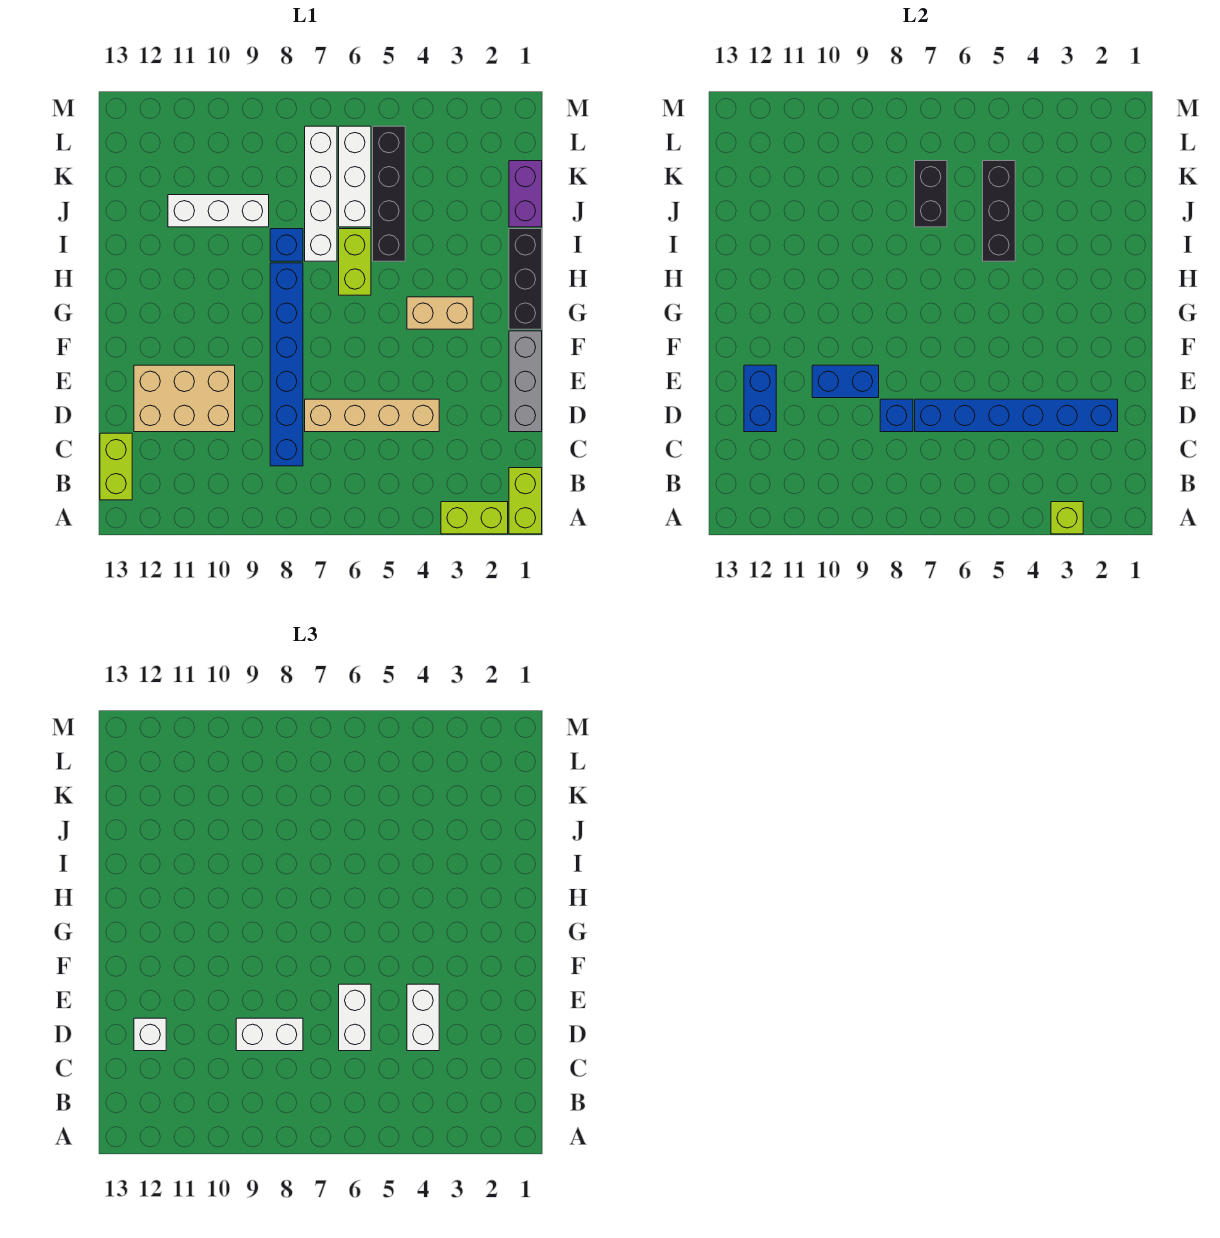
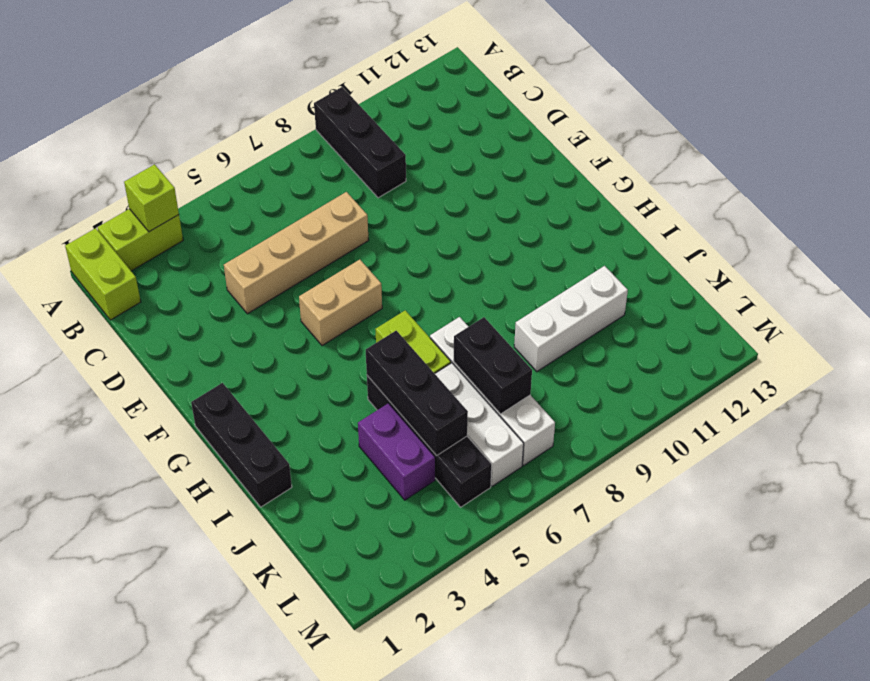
black brick A9:C9 level 1 -> none
tan brick F5:F6 level 1 -> tan brick G3:G4 level 1
purple brick J4:K4 level 1 -> purple brick J1:K1 level 1
none -> lime brick B13:C13 level 1
none -> blue brick C8:H8 level 1
none -> grey brick D1:F1 level 1

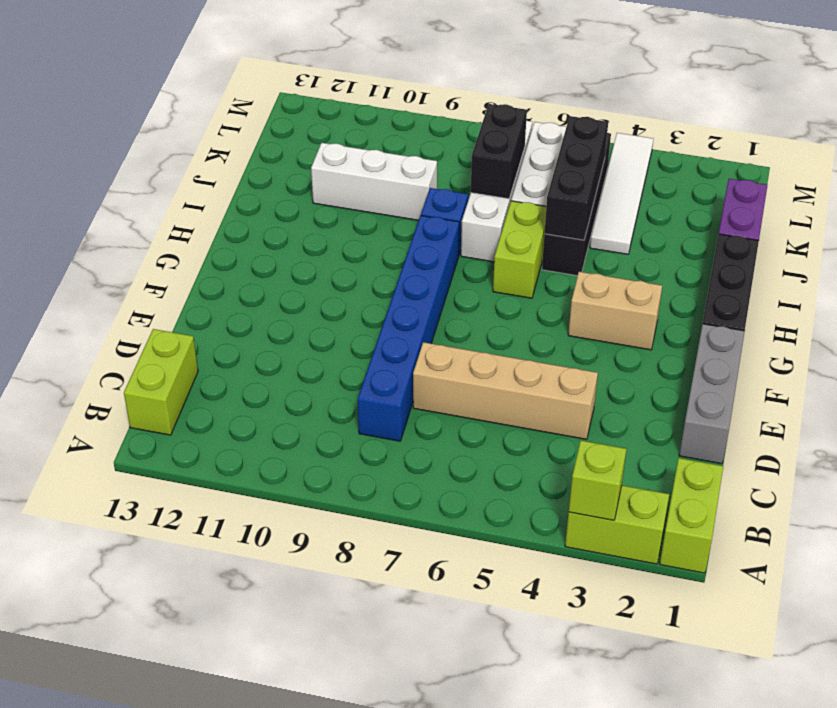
white tile J4:M4 level 1 -> none
none -> tan brick D10:E12 level 1
none -> blue brick D2:D7 level 2
none -> blue brick D8 level 2

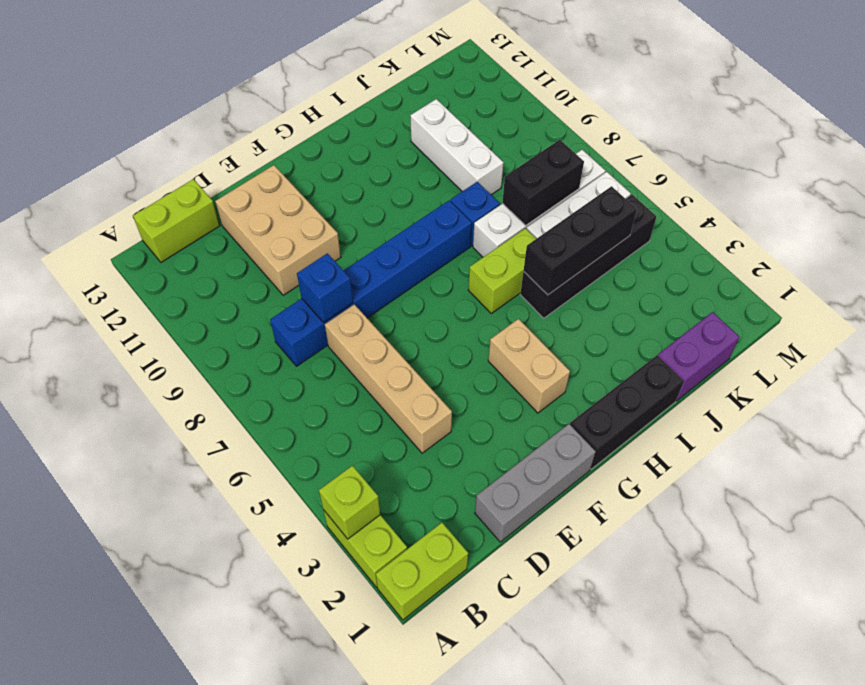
none -> blue brick D2:D7 level 2
none -> blue brick D12:E12 level 2
none -> blue brick E9:E10 level 2

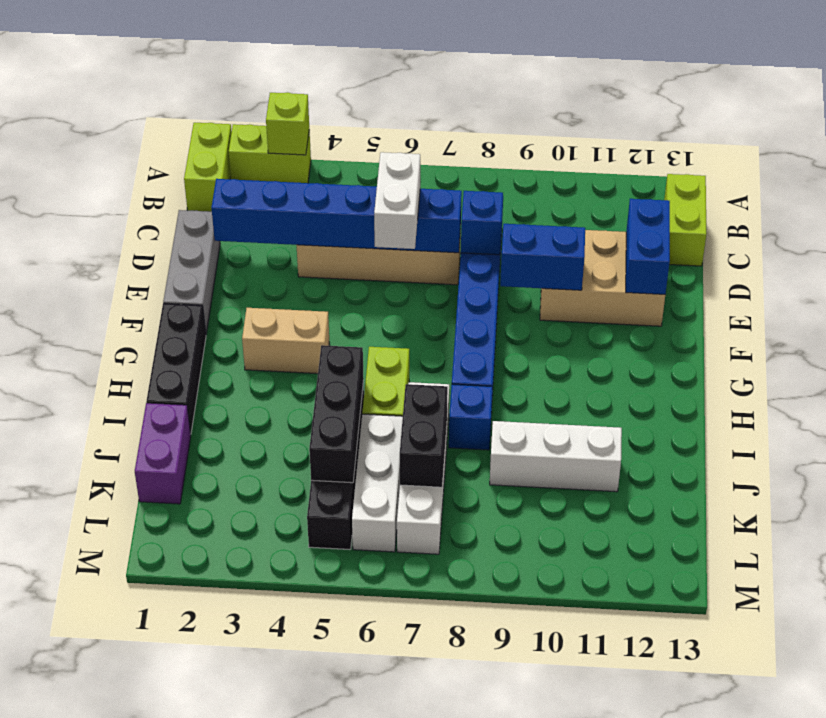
none -> white brick D4:E4 level 3
none -> white brick D8:D9 level 3
none -> white brick D12 level 3

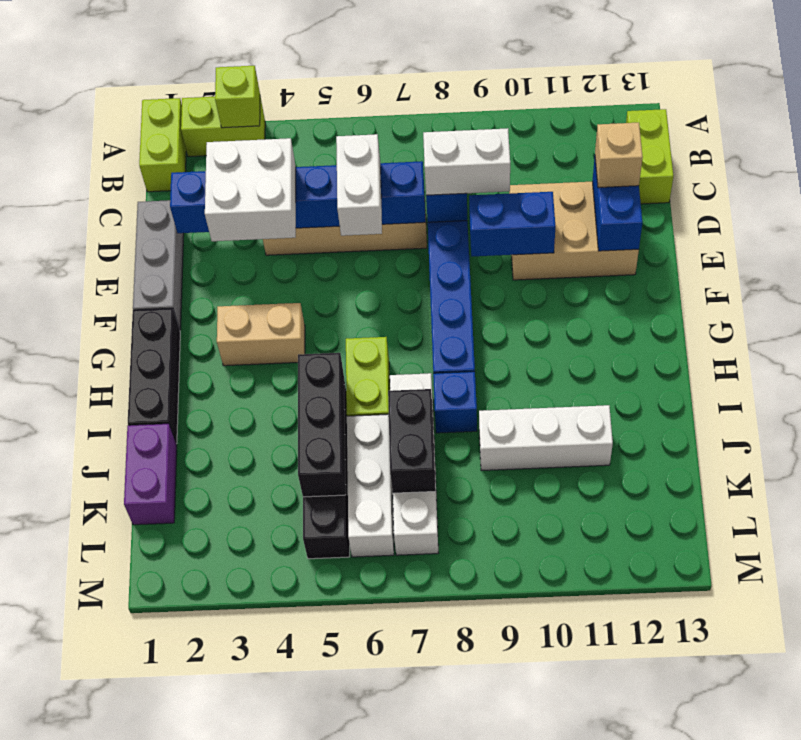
white brick D3:E4 level 3 -> white brick D4:E4 level 3
tan brick D12 level 3 -> white brick D12 level 3

